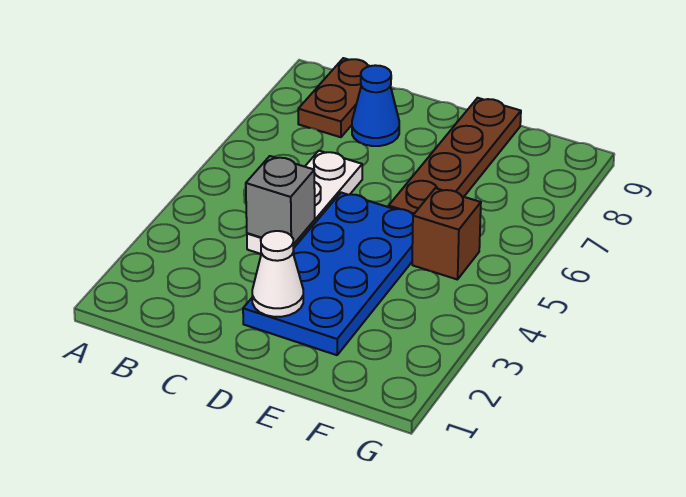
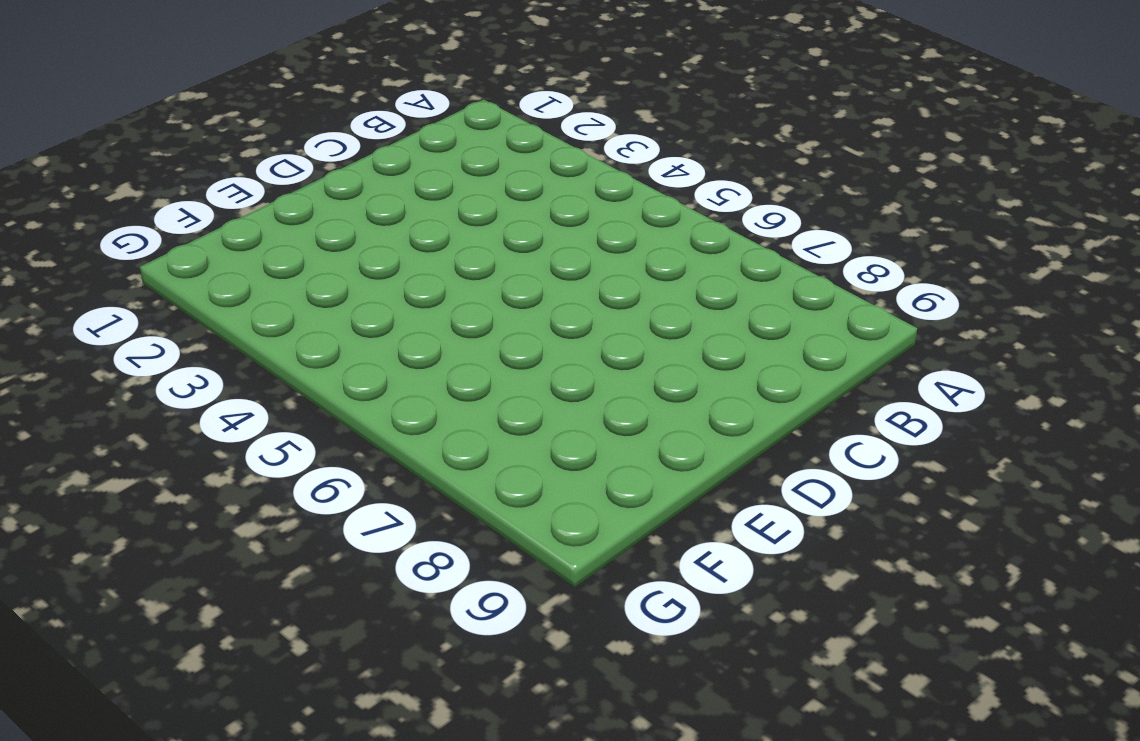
none -> brown plate B8:B9 level 1
none -> white plate C4:C6 level 1

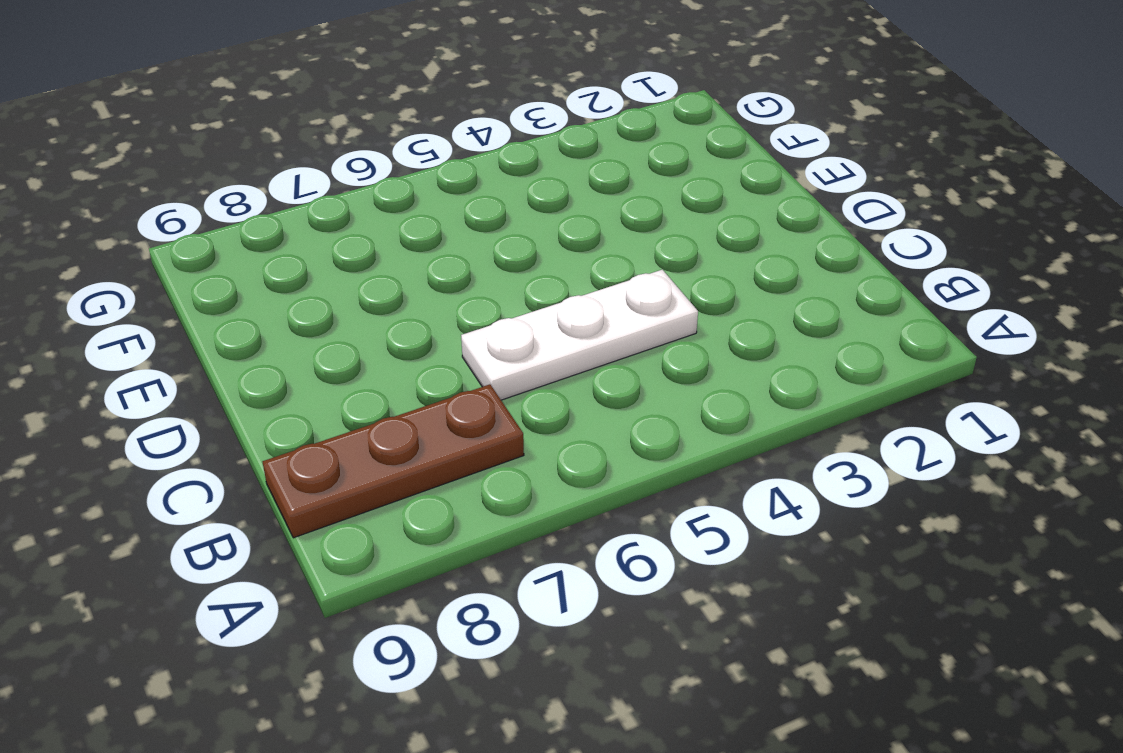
brown plate B7:B9 level 1 -> brown plate B8:B9 level 1
none -> blue cone C8 level 1
none -> blue plate D2:E5 level 1

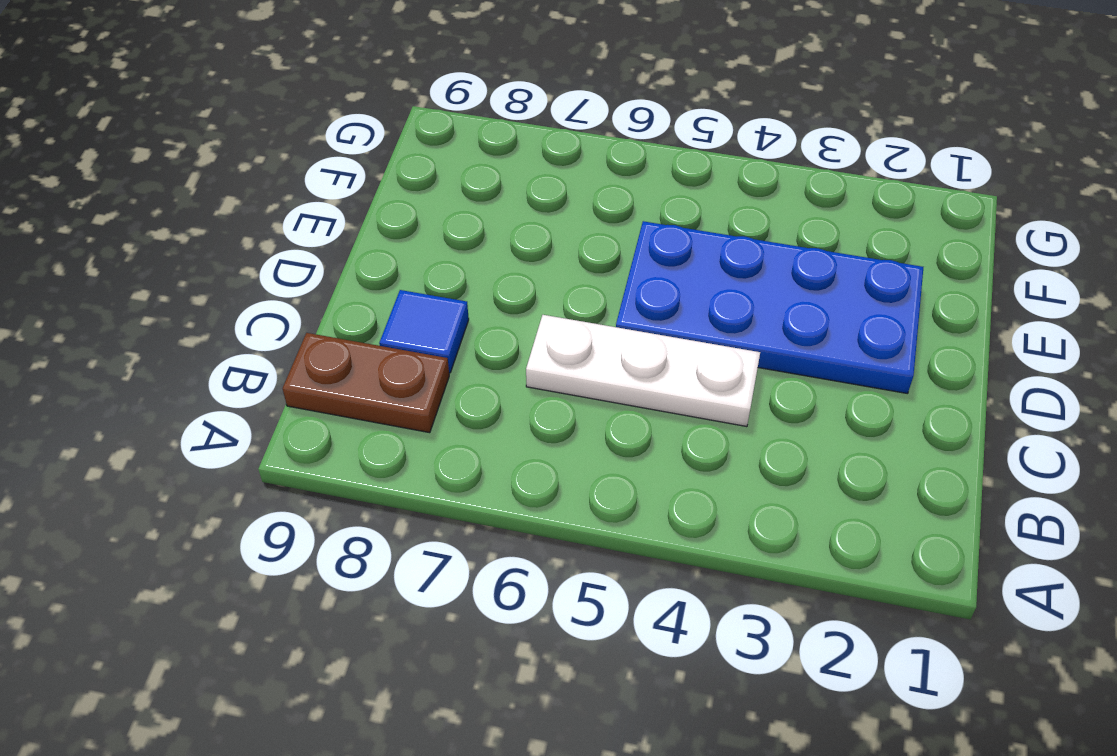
blue tile C8 level 1 -> blue cone C8 level 1
none -> brown plate E6:E9 level 1
none -> brown brick F5 level 1

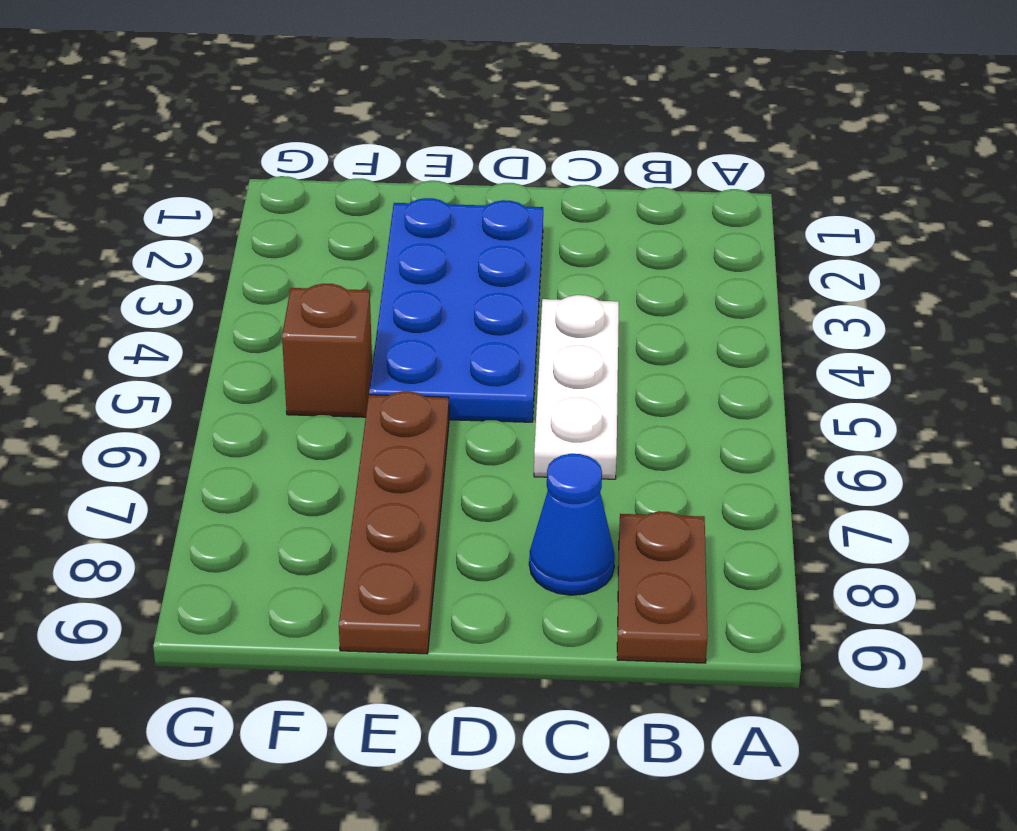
none -> grey brick C4 level 2
none -> white cone D2 level 2

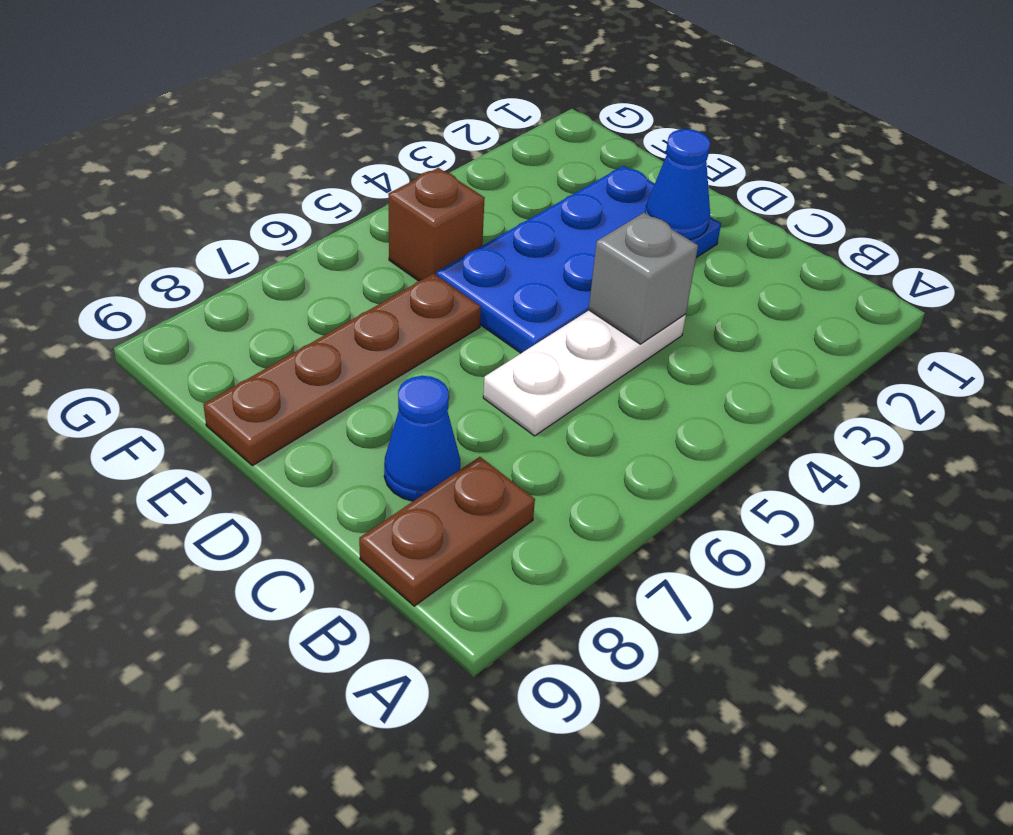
blue cone D2 level 2 -> white cone D2 level 2

